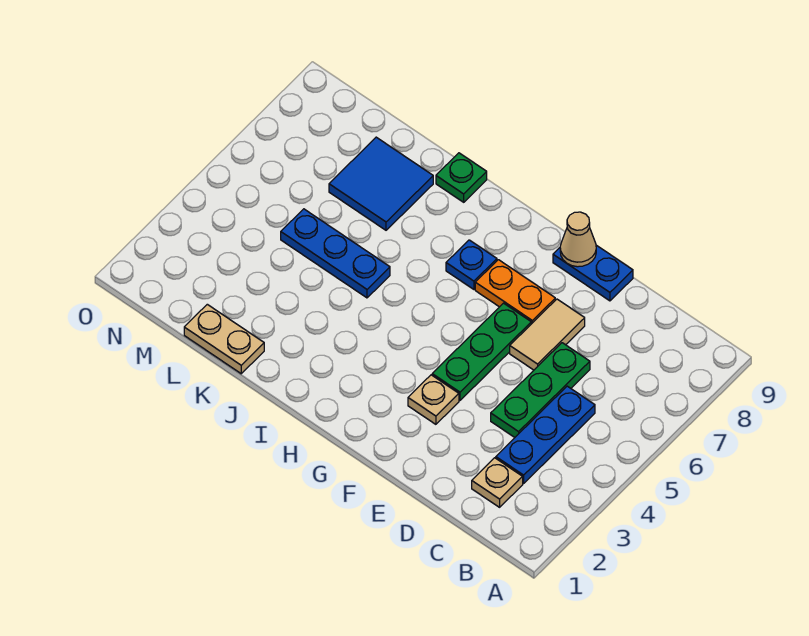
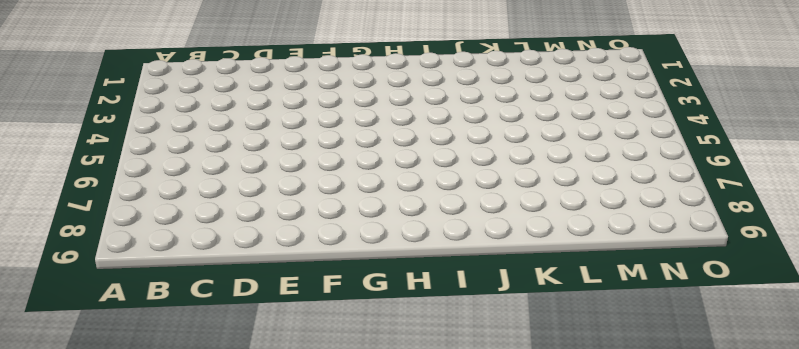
none -> tan plate C2 level 1
none -> blue plate C3:C5 level 1
none -> green plate D4:D6 level 1

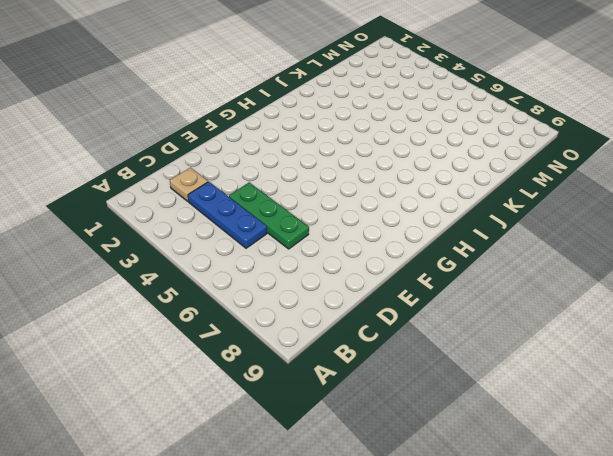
none -> tan tile E6:E7 level 1
none -> blue plate E9:F9 level 1
none -> tan plate F3 level 1

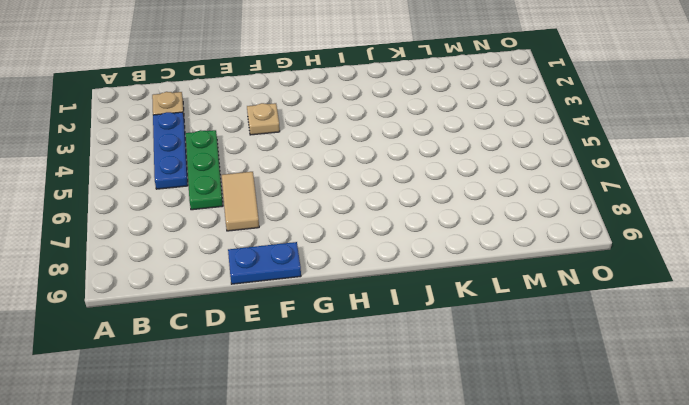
none -> green plate F4:F6 level 1
none -> orange plate F7:G7 level 1
none -> blue plate H7 level 1

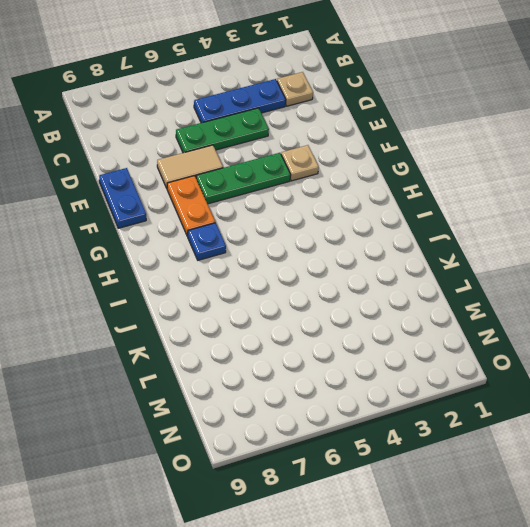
none -> blue plate J5:L5 level 1
none -> green plate J9 level 1
none -> tan plate K1:L1 level 1

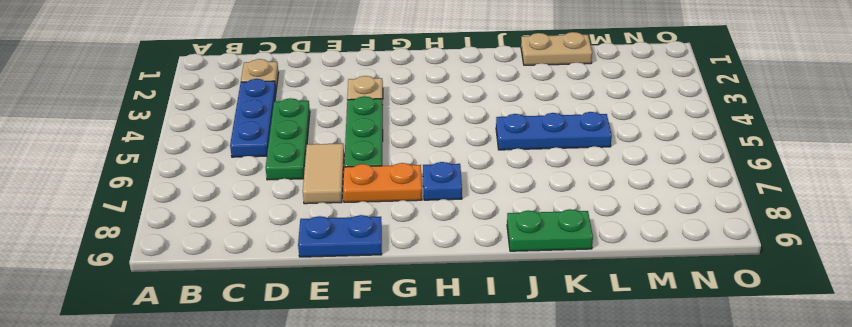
green plate J9:K9 level 1 -> green plate J9 level 1
none -> blue tile K7:L8 level 1
none -> tan cone F9 level 2

